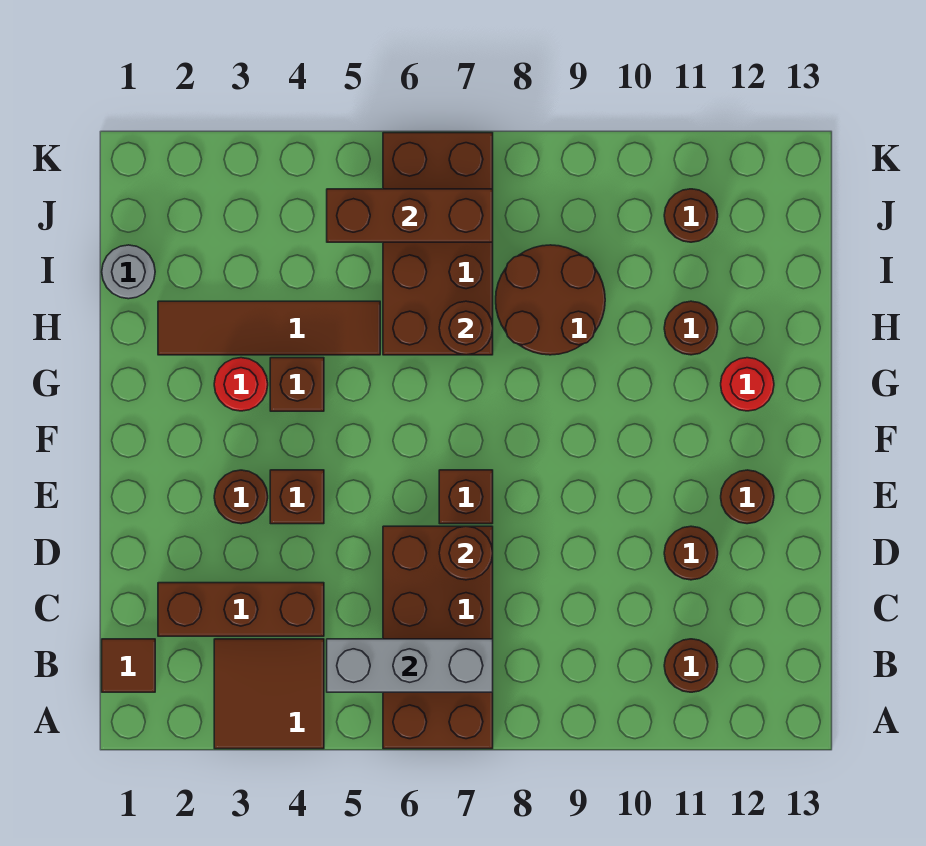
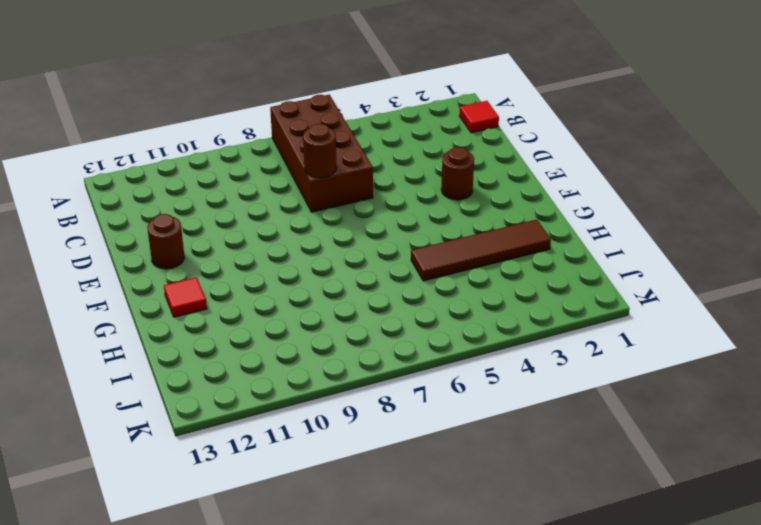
red tile B1 level 1 -> brown tile B1 level 1
red tile G12 level 1 -> red round brick G12 level 1
none -> brown tile A3:B4 level 1
none -> brown round brick B11 level 1
none -> brown brick C2:C4 level 1

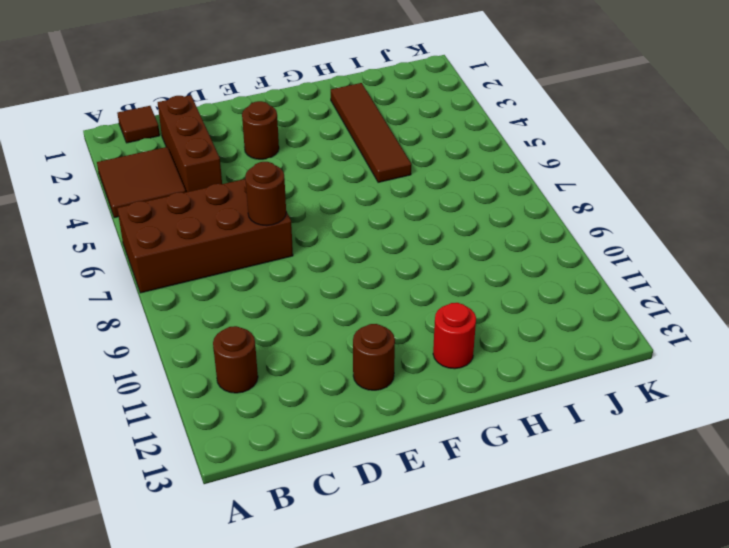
none -> brown round brick D11 level 1
none -> brown brick E4 level 1
none -> brown brick E7 level 1

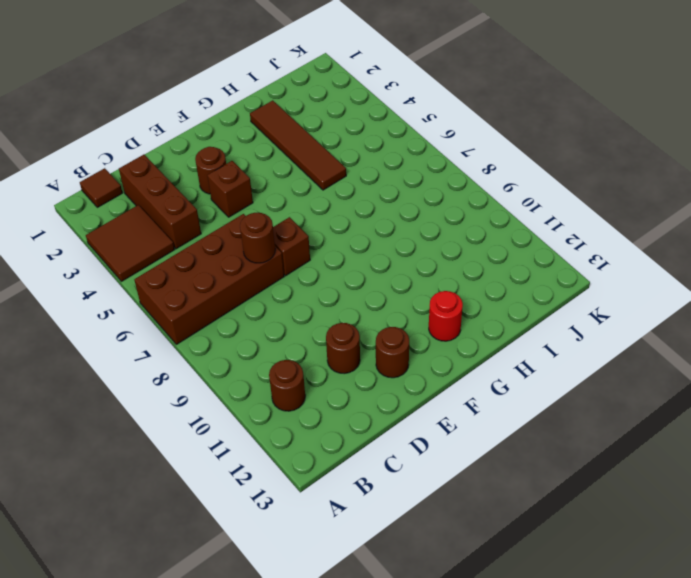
none -> red round brick G3 level 1
none -> brown brick G4 level 1
none -> brown brick H6:K7 level 1

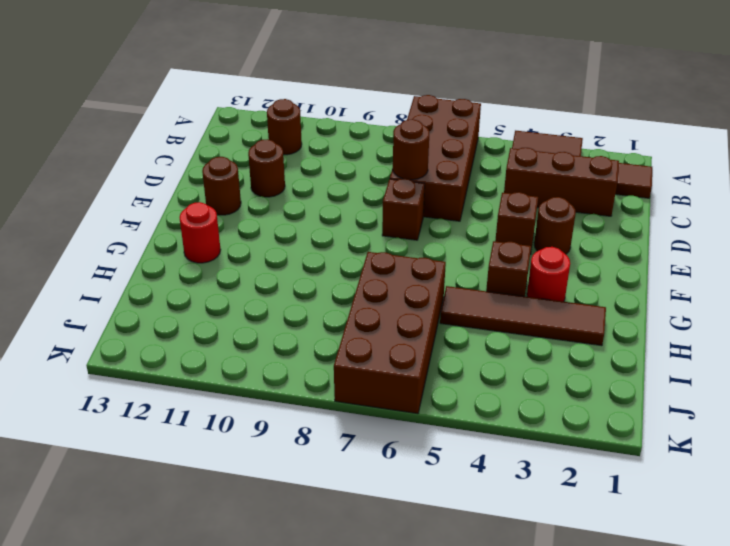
none -> brown round brick H8:I9 level 1
none -> brown round brick H11 level 1
none -> grey round brick I1 level 1

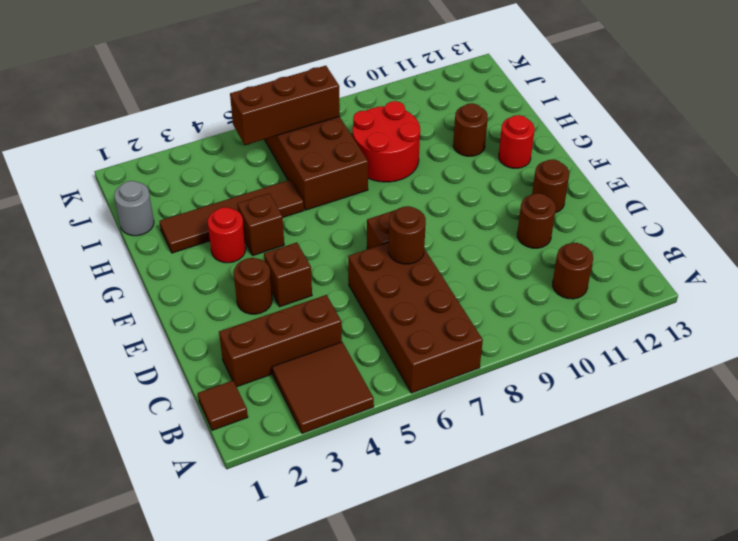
red round brick H8:I9 level 1 -> brown round brick H8:I9 level 1
none -> brown round brick J11 level 1
none -> grey brick B5:B7 level 2
none -> brown round brick H7 level 2

